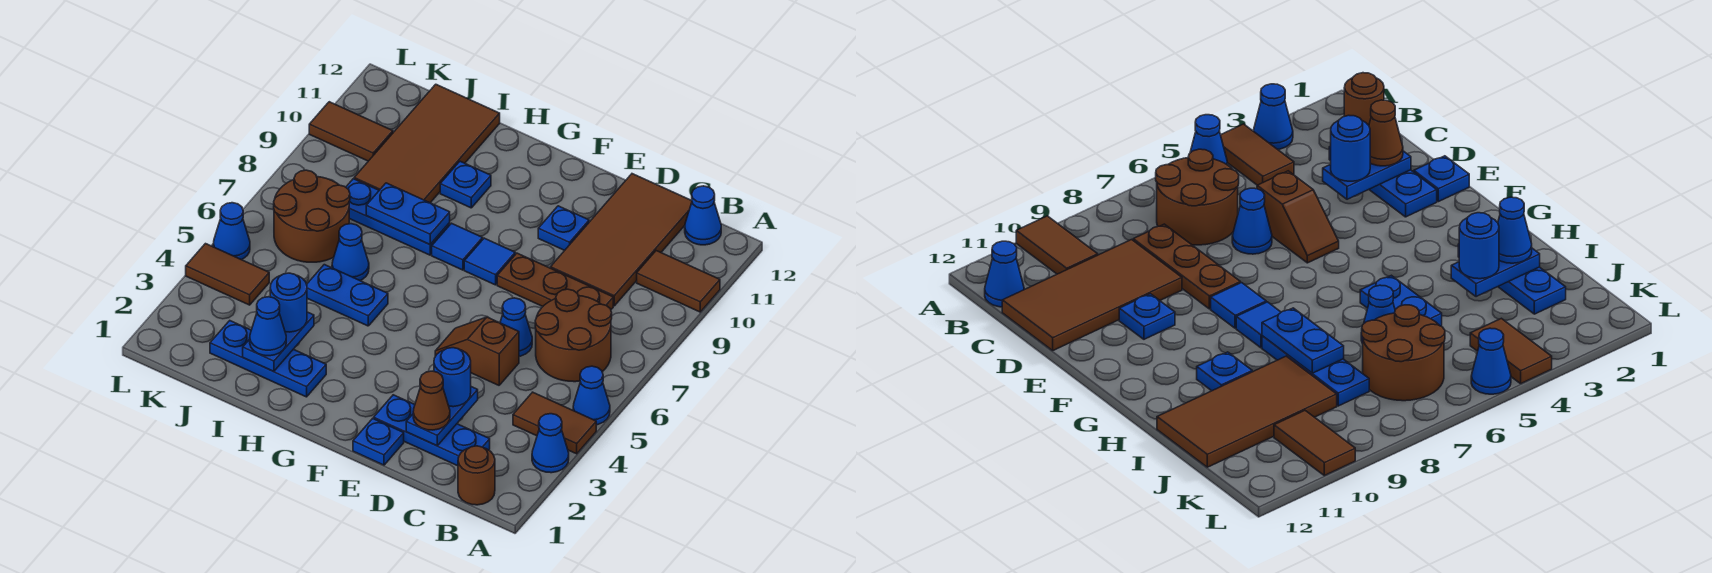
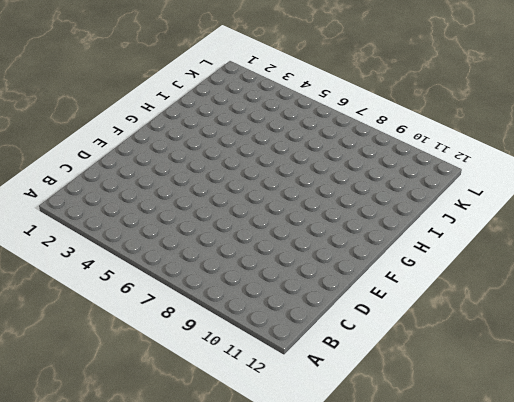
none -> blue cone A3 level 1
none -> brown tile A4:B4 level 1
none -> blue cone A5 level 1
none -> brown tile A10:B10 level 1

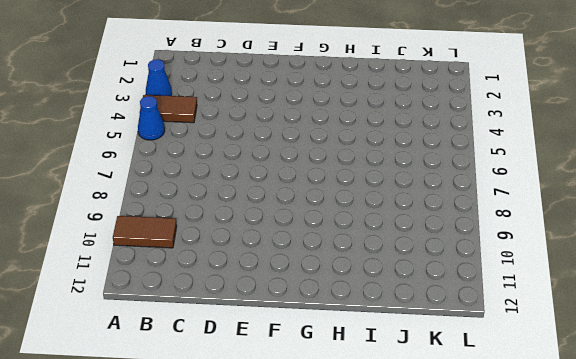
none -> brown round brick B1 level 1
none -> brown round brick B6:C7 level 1
none -> blue cone B12 level 1
none -> blue plate C2:E2 level 1

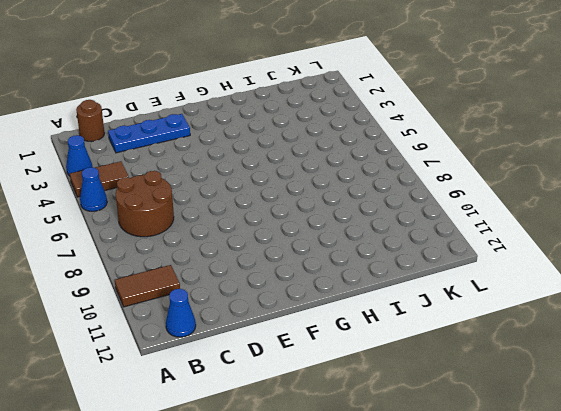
none -> brown plate C8:E8 level 1
none -> brown tile C9:D12 level 1
none -> brown slope D5:E5 level 1 top D
none -> blue cone D6 level 1

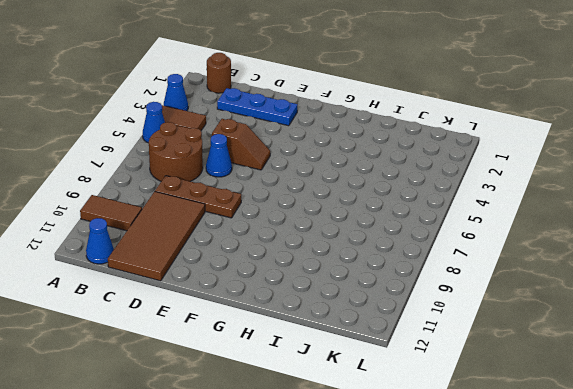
none -> blue plate E1 level 1
none -> blue plate E10 level 1
none -> blue tile F8 level 1
none -> blue tile G8 level 1

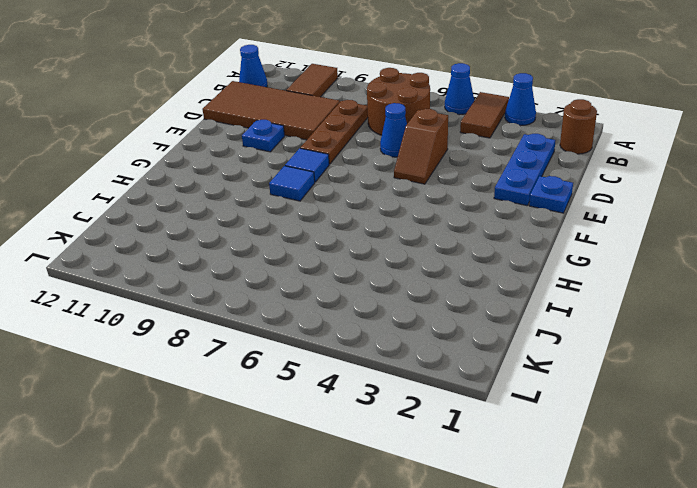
none -> blue plate H2:J2 level 1
none -> blue plate H5:I5 level 1
none -> blue plate H8:J8 level 1
none -> blue plate H10 level 1

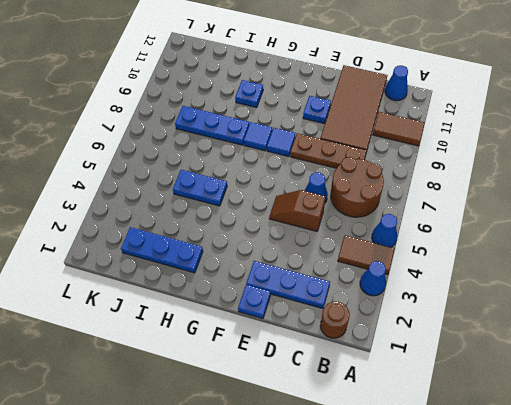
none -> blue cone I6 level 1
none -> brown tile I9:J12 level 1
none -> brown round brick J6:K7 level 1
none -> brown tile K4:L4 level 1

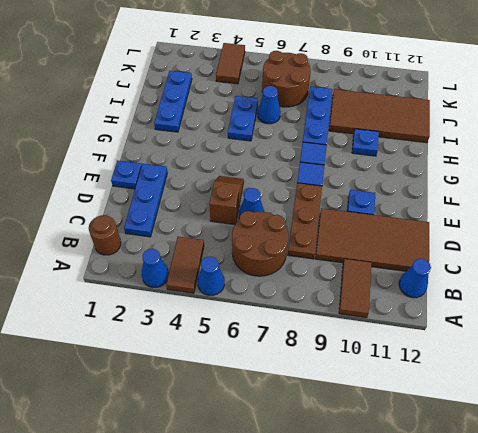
none -> brown tile K10:L10 level 1
none -> blue cone L5 level 1
none -> blue plate D2:D3 level 2
none -> blue plate H8:I8 level 2

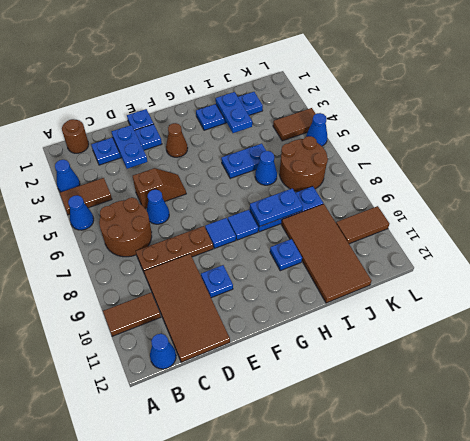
brown cone F3 level 1 -> brown cone D2 level 3
none -> blue round brick D3 level 3
none -> blue cone I2 level 3
none -> blue round brick I3 level 3

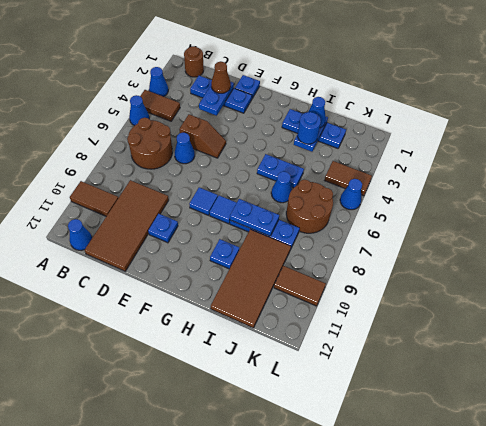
none -> brown plate C8:E8 level 1
none -> blue round brick D3 level 3

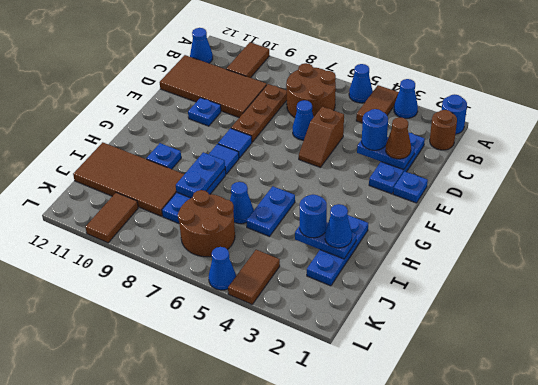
blue round brick A1 level 1 -> none

